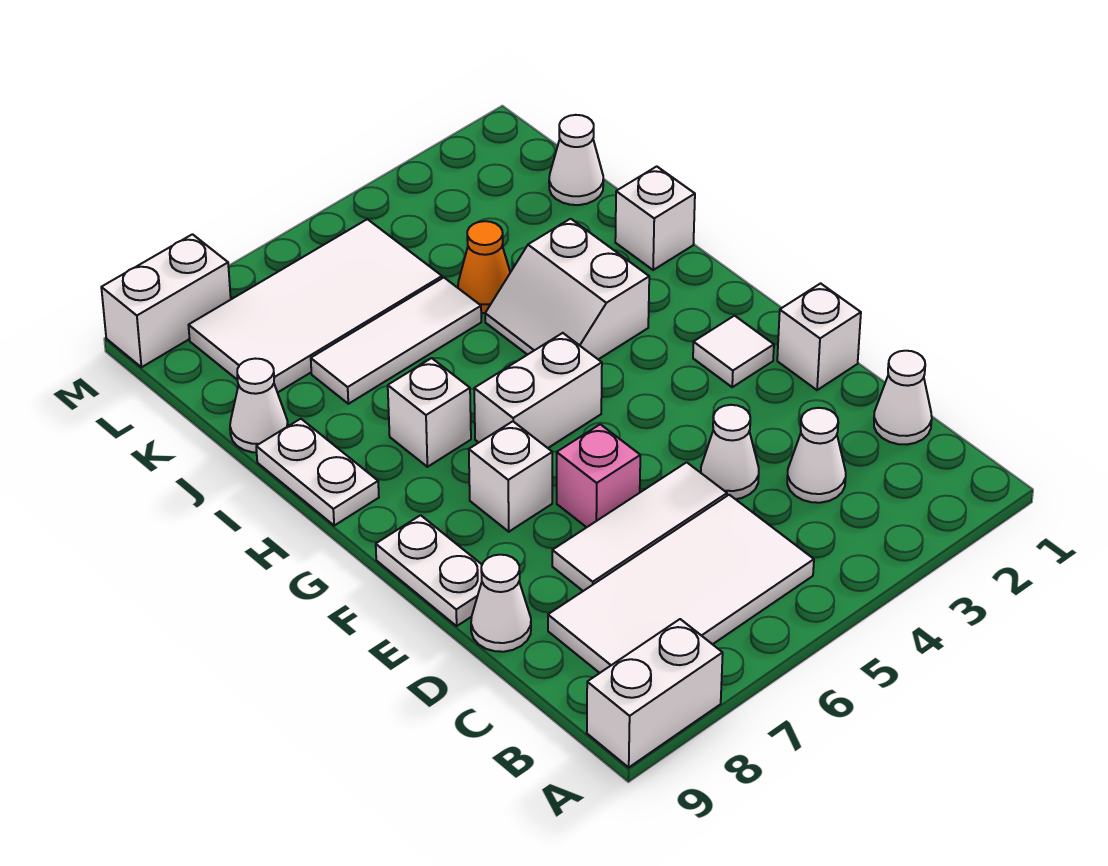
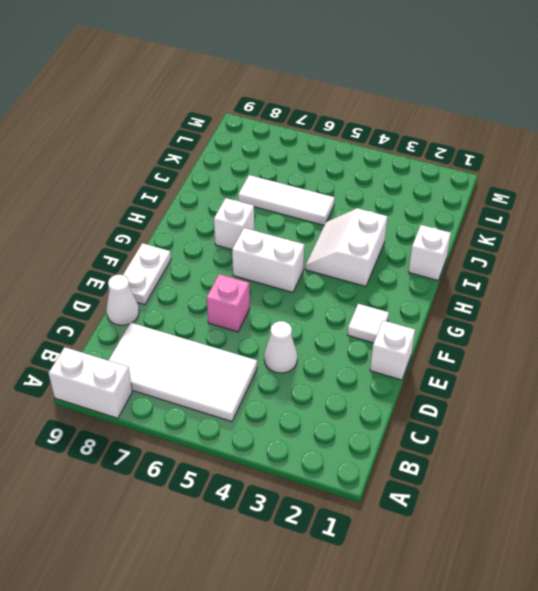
none -> white cone C1 level 1
none -> white cone C3 level 1
none -> white tile D5:D7 level 1

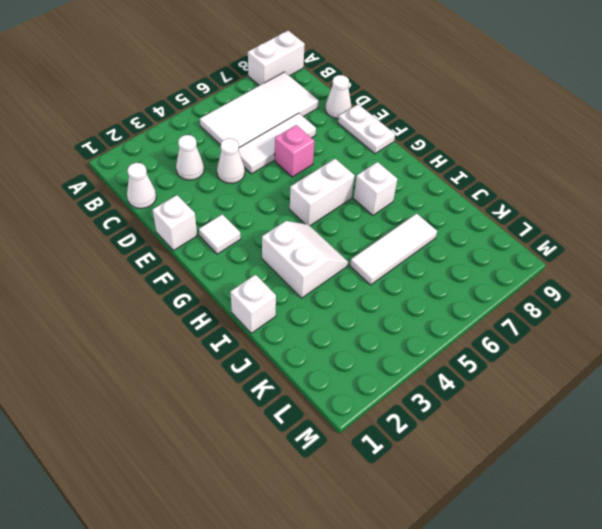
none -> white brick F7 level 1
none -> white plate H9:I9 level 1
none -> orange cone J4 level 1

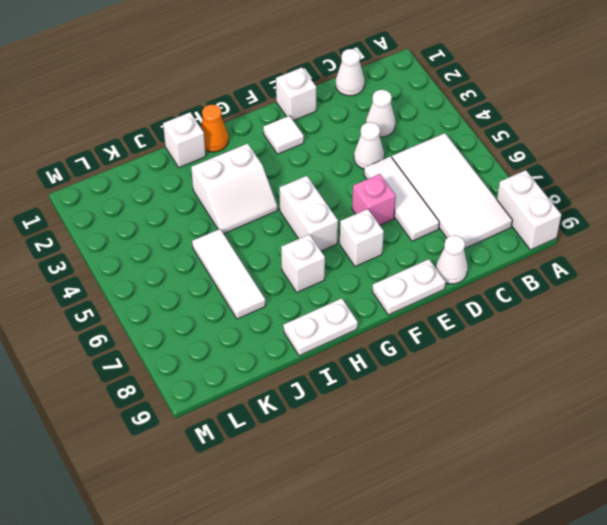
orange cone H1 level 1 -> orange cone J4 level 1
none -> white cone J9 level 1
none -> white cone K1 level 1
none -> white tile K5:L8 level 1

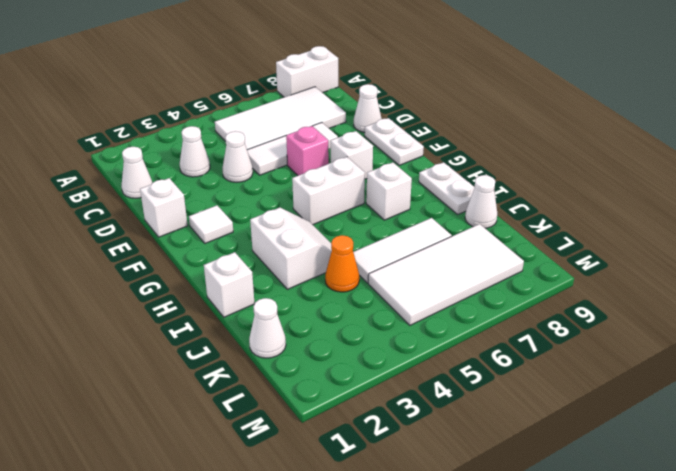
none -> white brick M8:M9 level 1

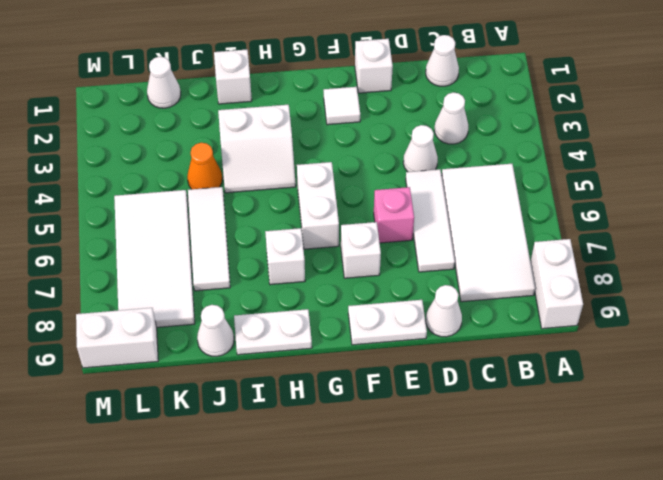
white brick L9:M9 level 1 -> white brick M8:M9 level 1

